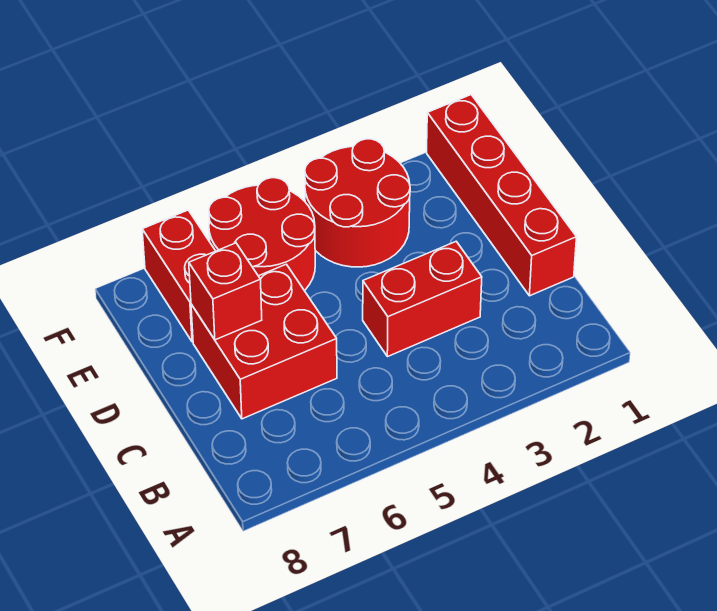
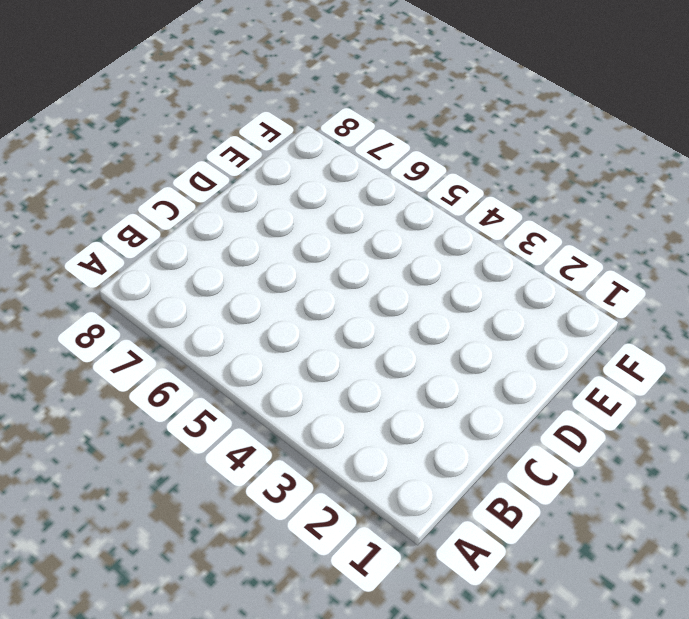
none -> red brick C1:F1 level 1
none -> red brick C3:C4 level 1

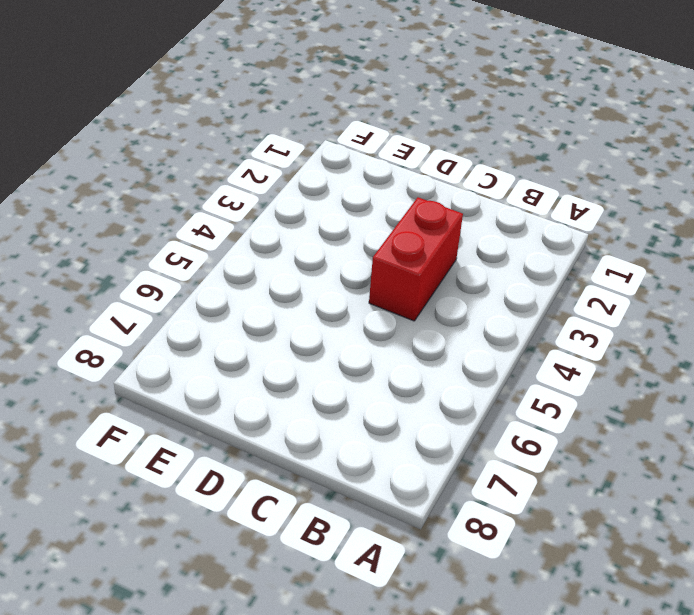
none -> red brick C1:F1 level 1
none -> red brick C6:D7 level 1

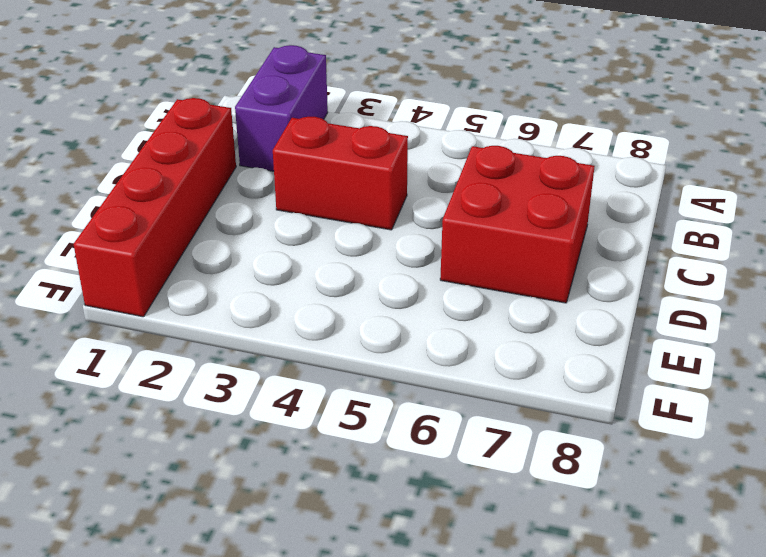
purple brick A2:B2 level 1 -> none
none -> red round brick E3:F4 level 1
none -> red round brick E5:F6 level 1

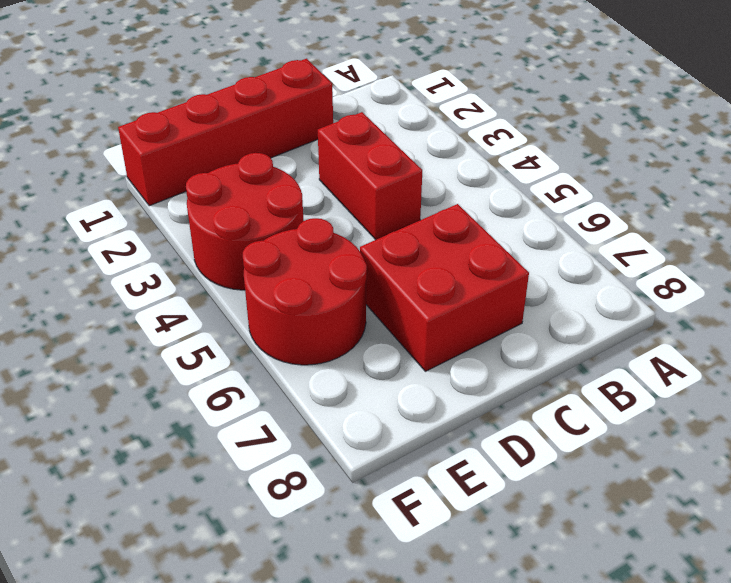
none -> red brick E7:F7 level 1
none -> red brick D7 level 2

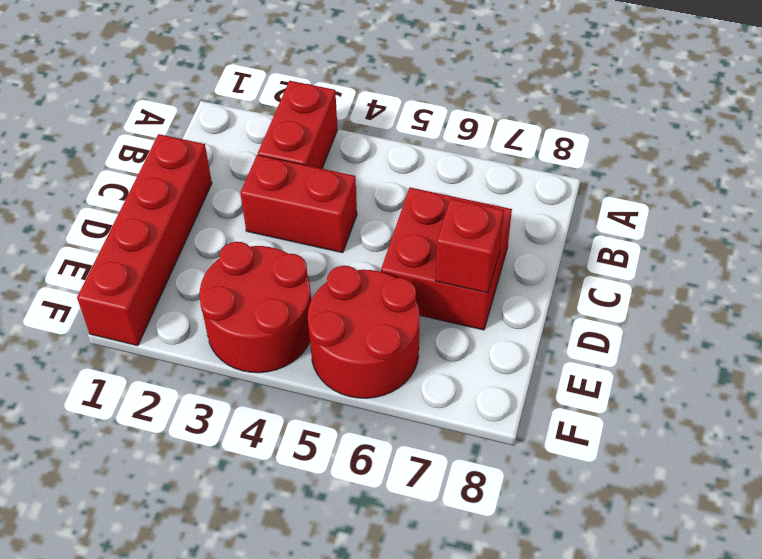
red brick A3:B3 level 1 -> red brick E7:F7 level 1

